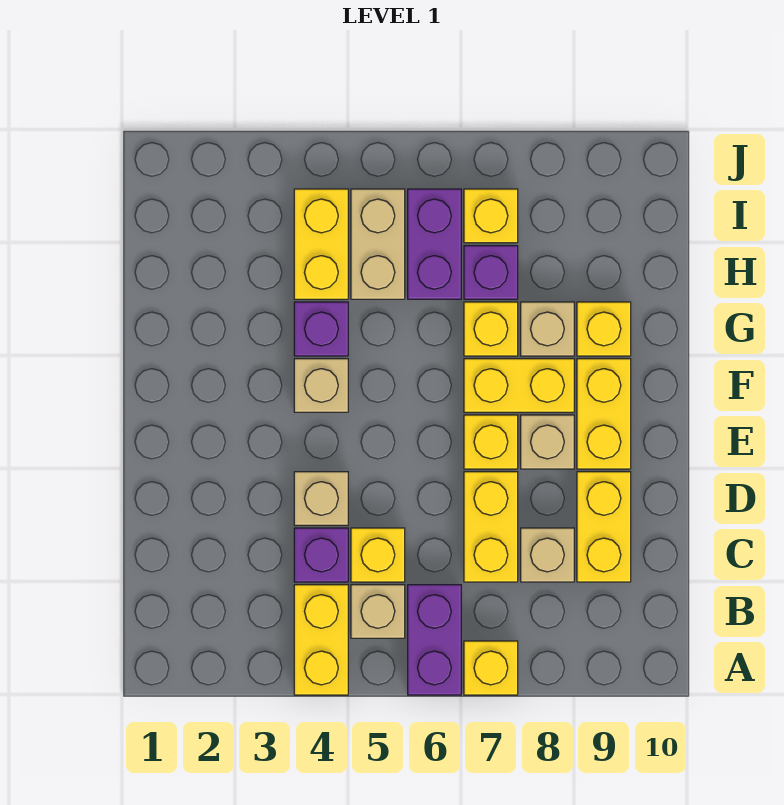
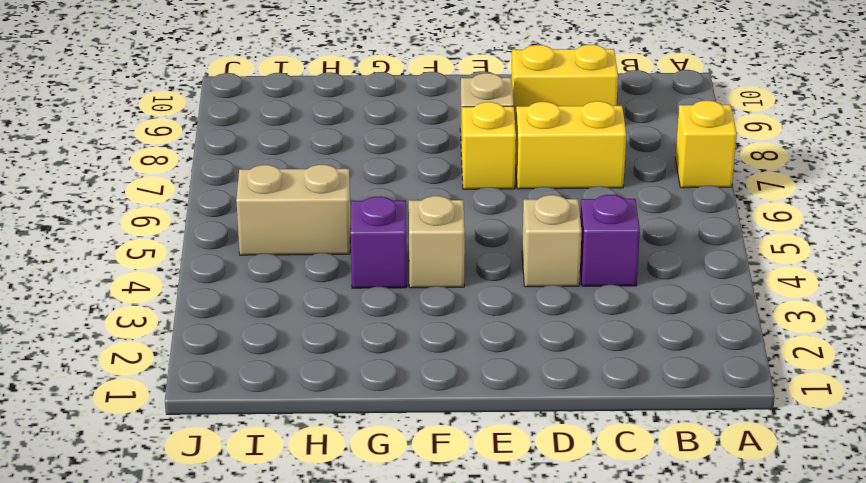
none -> yellow brick A4:B4 level 1
none -> purple brick A6:B6 level 1
none -> tan brick B5 level 1

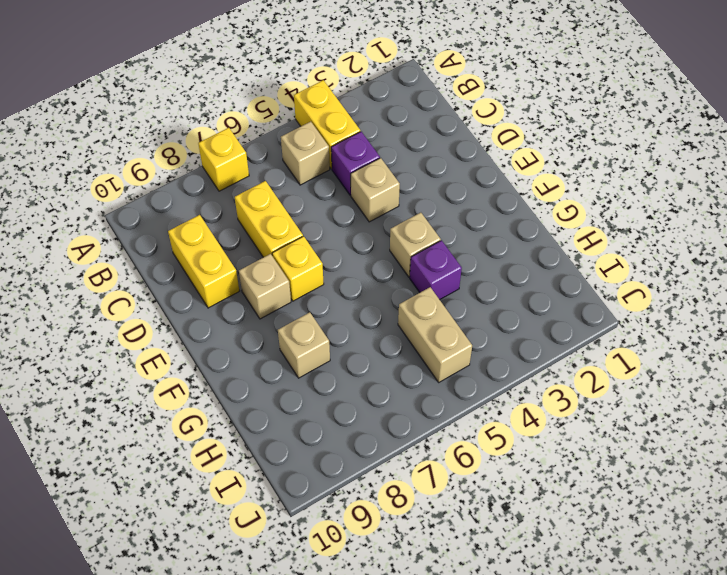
none -> purple brick A6:B6 level 1
none -> yellow brick C5 level 1
none -> tan brick C8 level 1

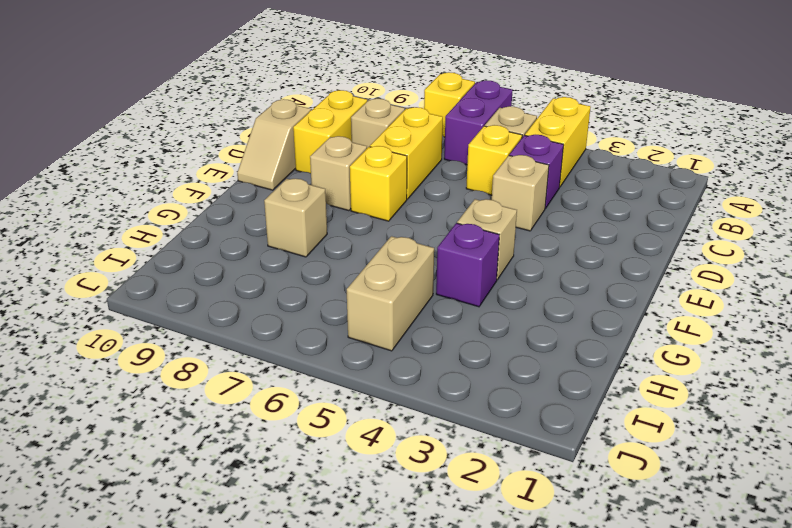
tan slope D10:E10 level 1 top D -> none
none -> yellow brick E9:F9 level 1
none -> yellow brick F7:F8 level 1
none -> yellow brick G7 level 1

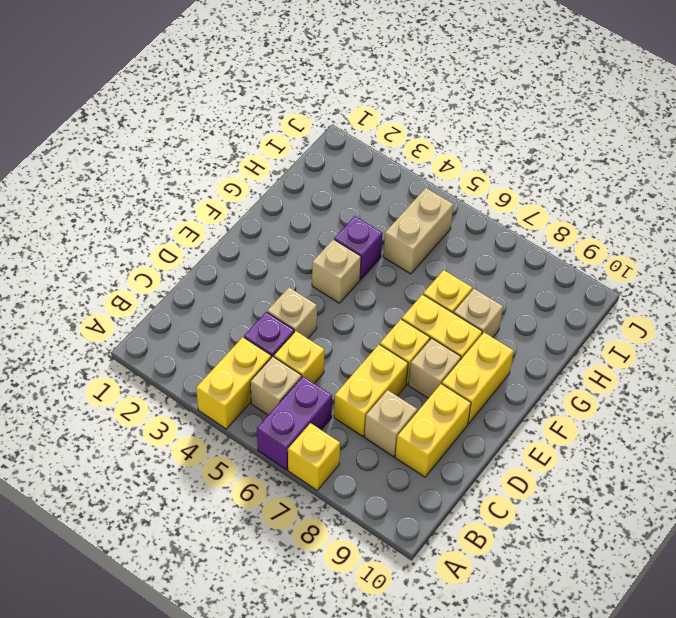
none -> yellow brick G9 level 1
none -> yellow brick H4:I4 level 1
none -> purple brick H6:I6 level 1

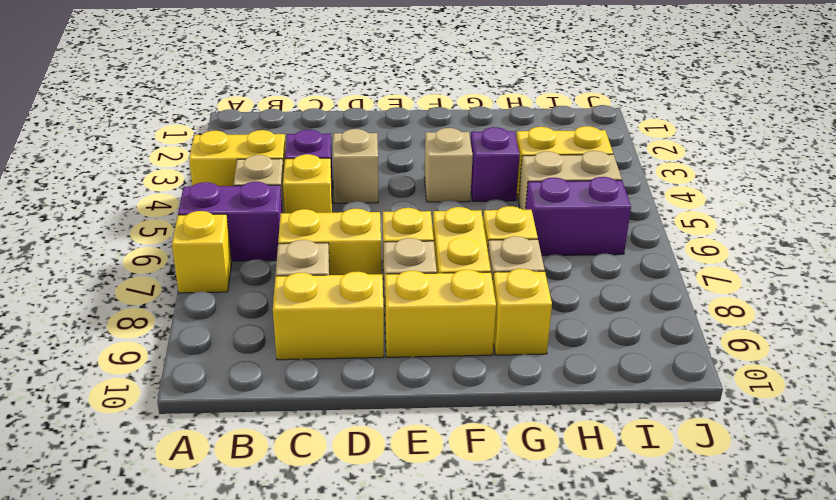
none -> purple brick H7 level 1
none -> yellow brick I7 level 1

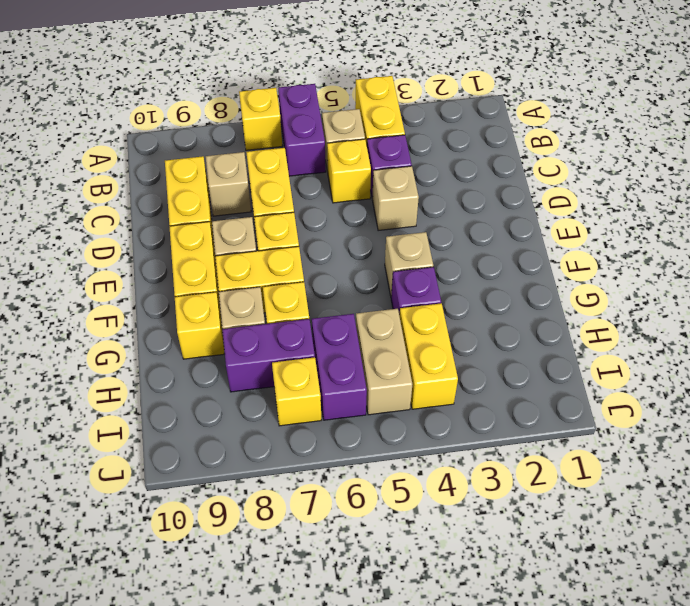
purple brick H7:H8 level 1 -> purple brick H7 level 1

